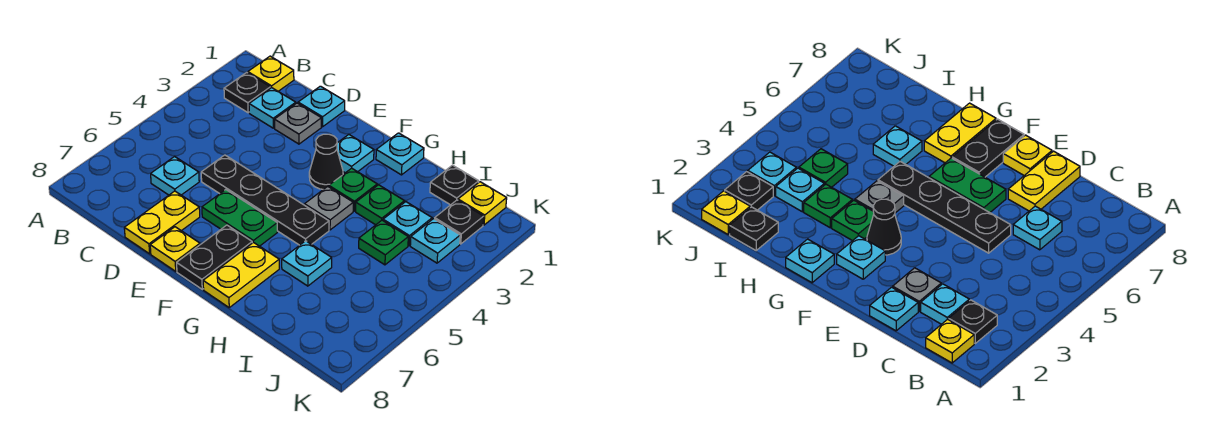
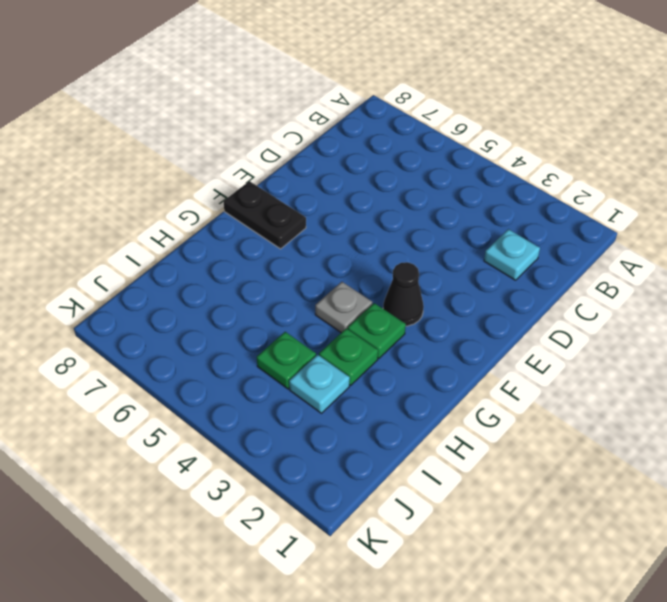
none -> yellow plate B1 level 1
none -> black plate B2 level 1
none -> cyan plate C6 level 1

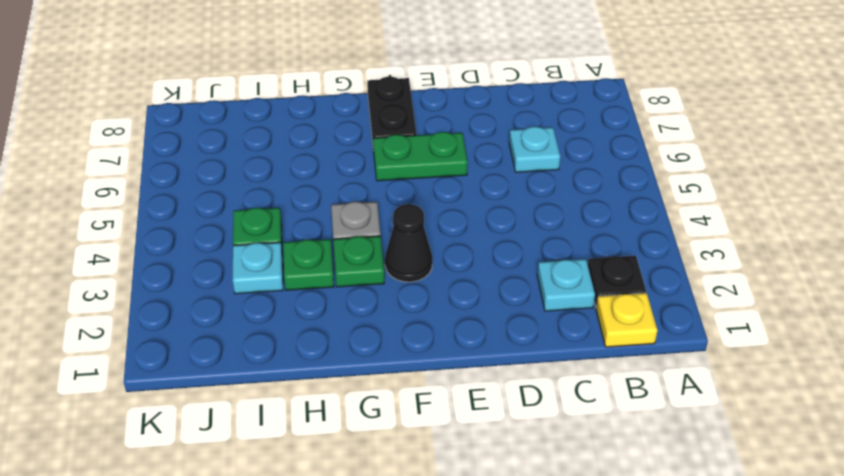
none -> cyan plate D1 level 1
none -> grey plate D2 level 1
none -> black plate D5:G5 level 1

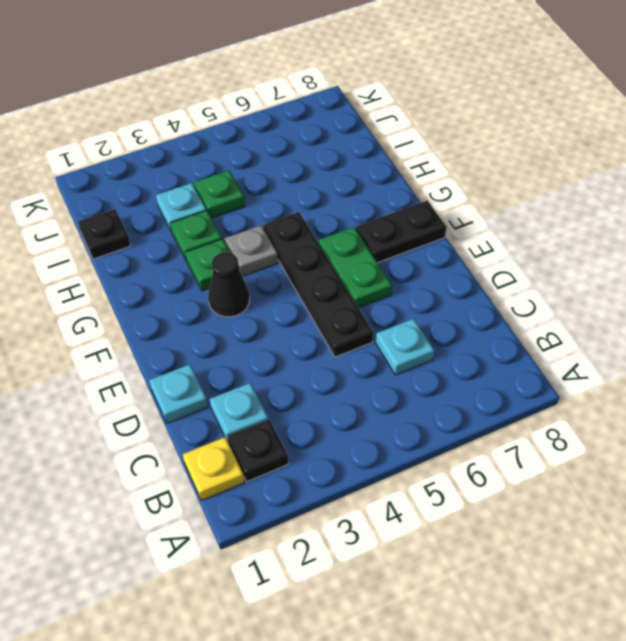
none -> grey plate D2 level 1
none -> yellow plate D7:D8 level 1
none -> yellow plate E8 level 1

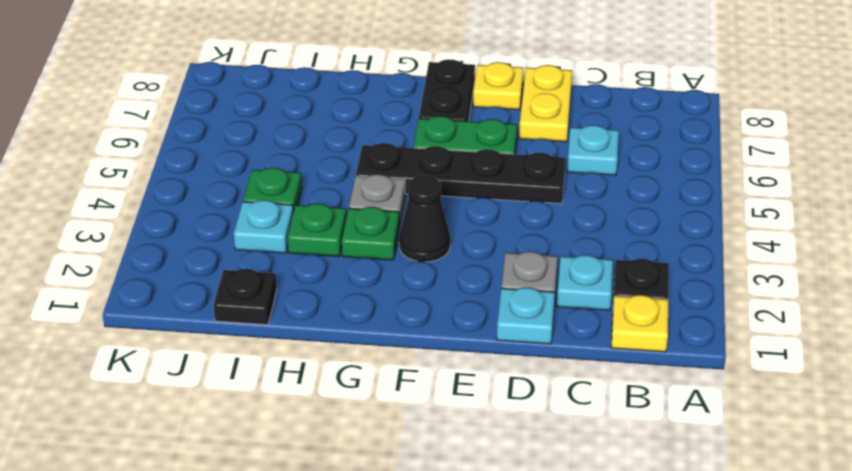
none -> cyan plate F2 level 1
none -> cyan plate G1 level 1
none -> yellow plate G7:G8 level 1

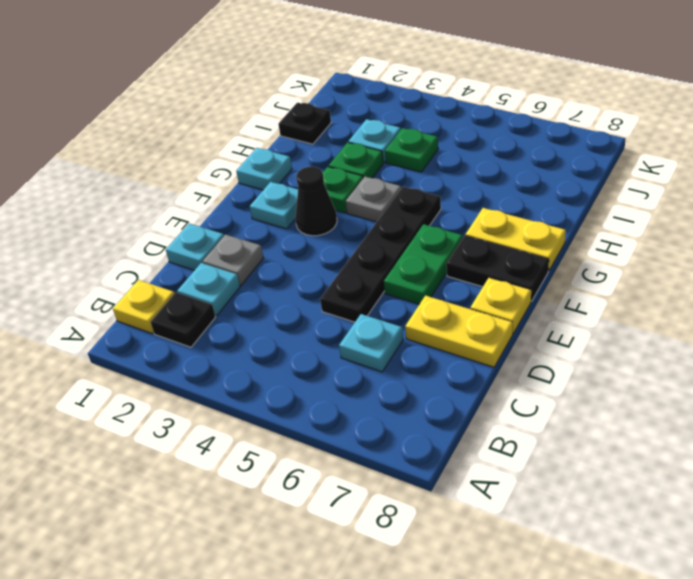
none -> cyan plate H6 level 1
none -> yellow plate J1 level 1
none -> black plate J2 level 1

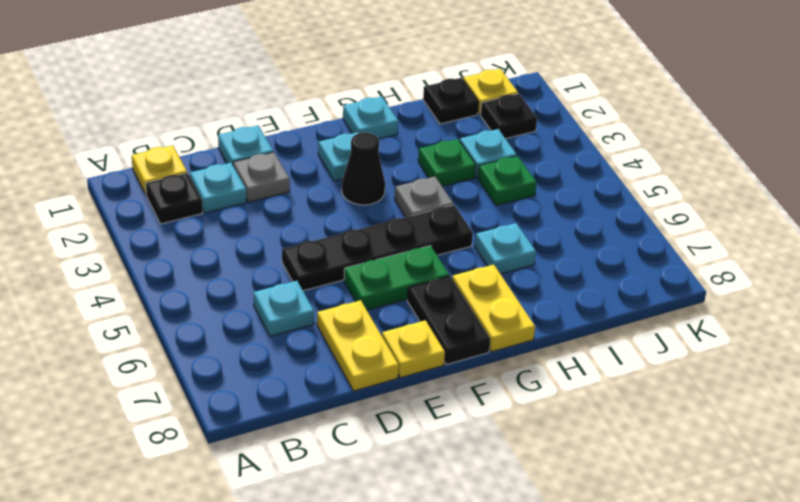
none -> green plate G3 level 1
none -> cyan plate J3 level 1

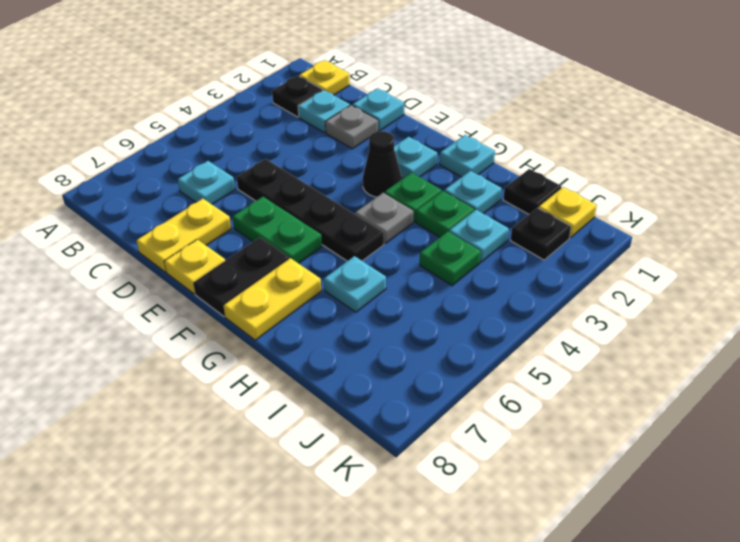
cyan plate H2 level 1 -> cyan plate J3 level 1

